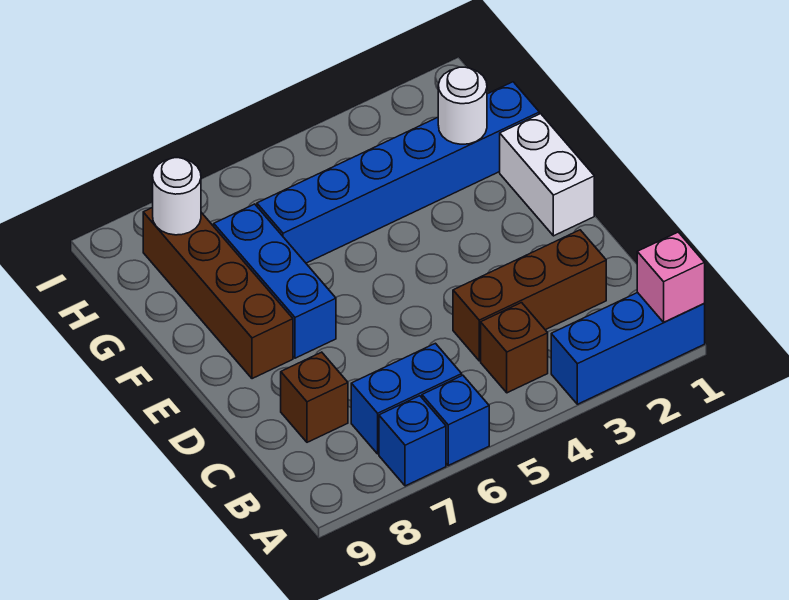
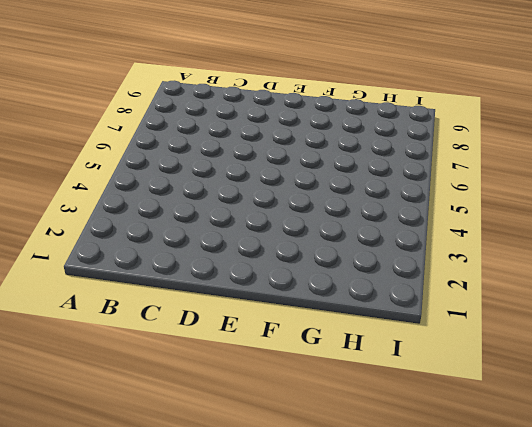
none -> blue brick A1:A3 level 1
none -> blue brick A6 level 1
none -> blue brick A7 level 1

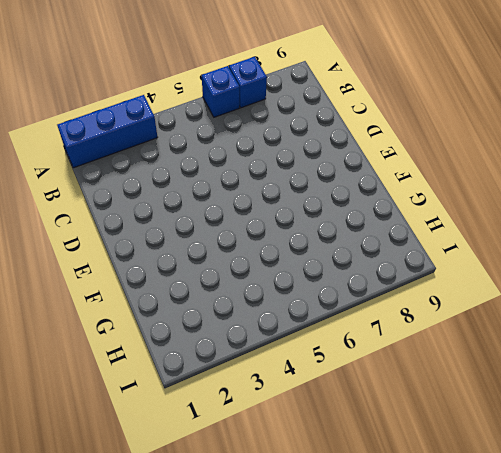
none -> brown brick B4 level 1
none -> blue brick B6:B7 level 1
none -> brown brick C2:C4 level 1

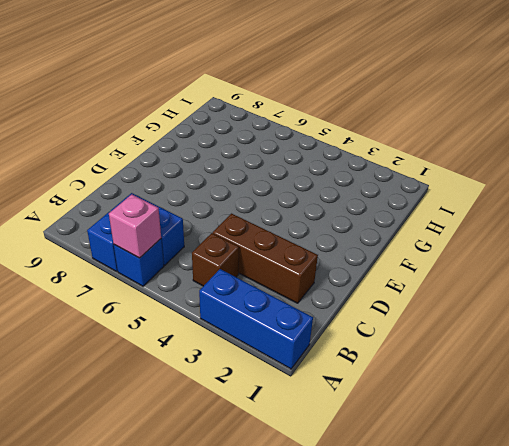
pink brick A6 level 2 -> pink brick A1 level 2
none -> brown brick C8 level 1
none -> white brick E1:F1 level 1
none -> blue brick E7:G7 level 1

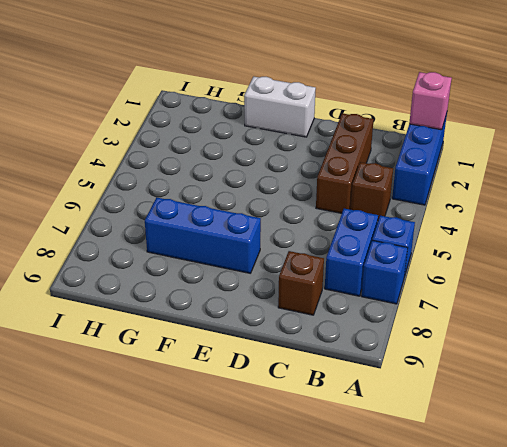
none -> brown brick E8:H8 level 1
none -> blue brick G1:G6 level 1
none -> white round brick G2 level 2

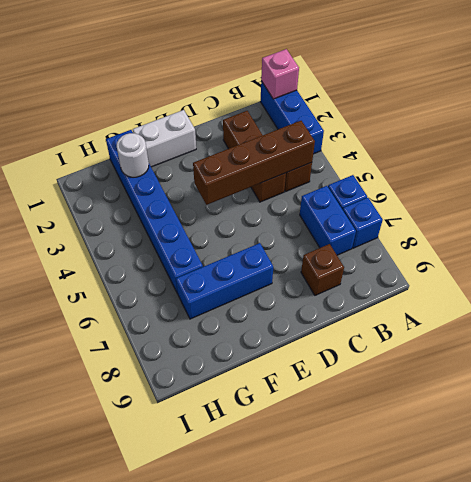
brown brick B4:E4 level 2 -> brown brick E8:H8 level 1
none -> white round brick H8 level 2

